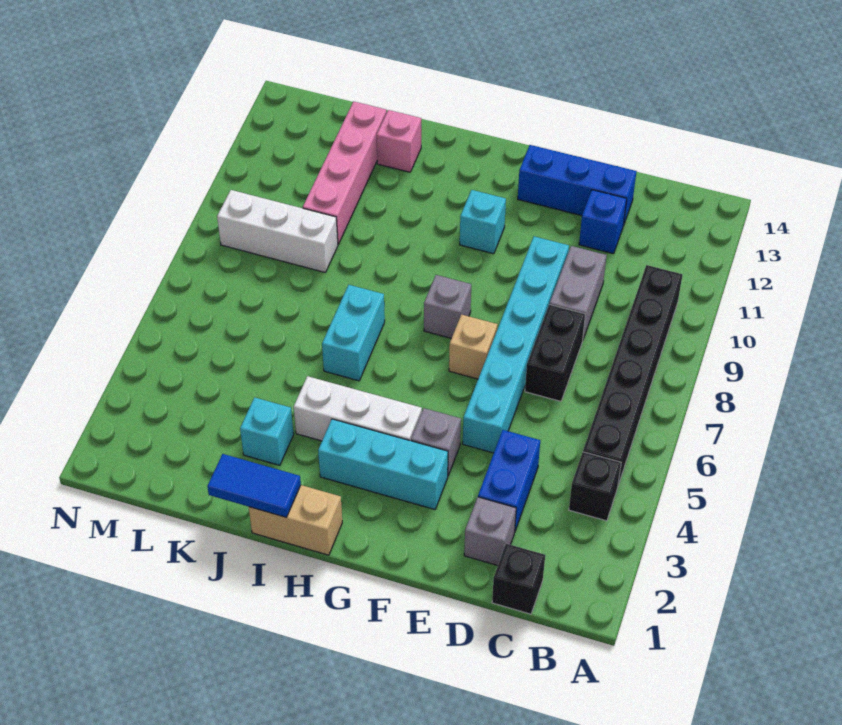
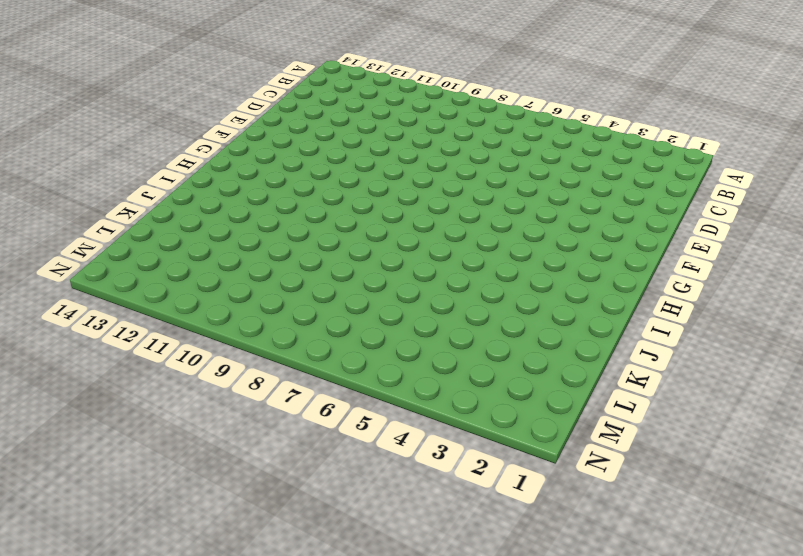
none -> black brick B4 level 1
none -> black brick B5:B10 level 1
none -> black brick C1 level 1

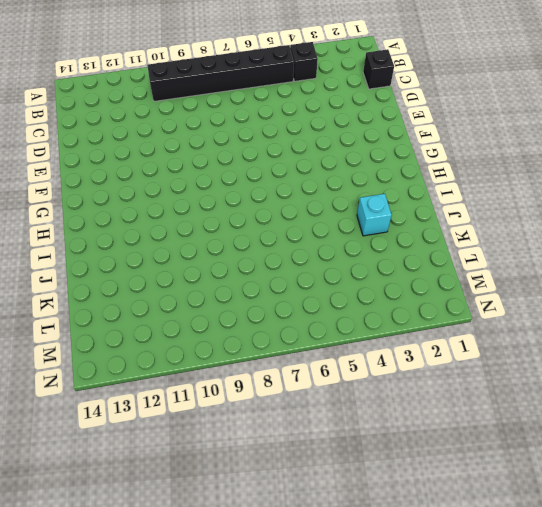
none -> grey brick D2 level 1
none -> blue brick D3:D4 level 1
none -> black brick D7:D8 level 1

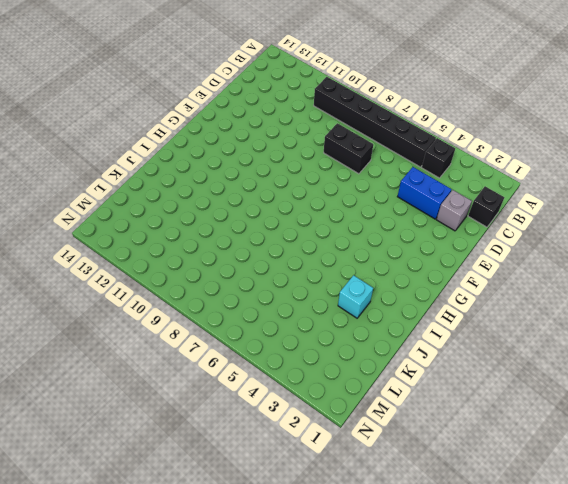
none -> grey brick D9:D10 level 1
none -> blue brick D12 level 1
none -> blue brick D13:F13 level 1

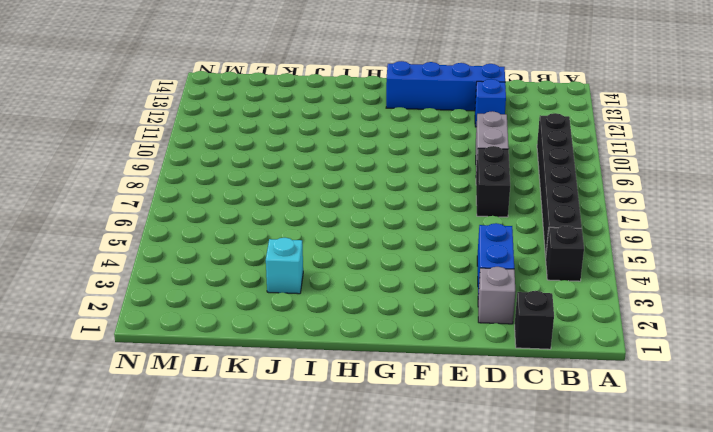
blue brick D13:G13 level 1 -> blue brick D13:F13 level 1
none -> cyan brick E5:E10 level 1
none -> cyan brick F3:H3 level 1
none -> grey brick F4 level 1

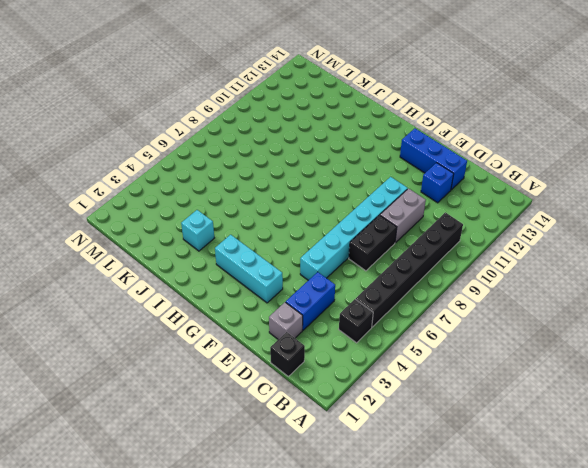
none -> grey brick F4 level 1
none -> tan brick F7 level 1
none -> white brick G4:I4 level 1

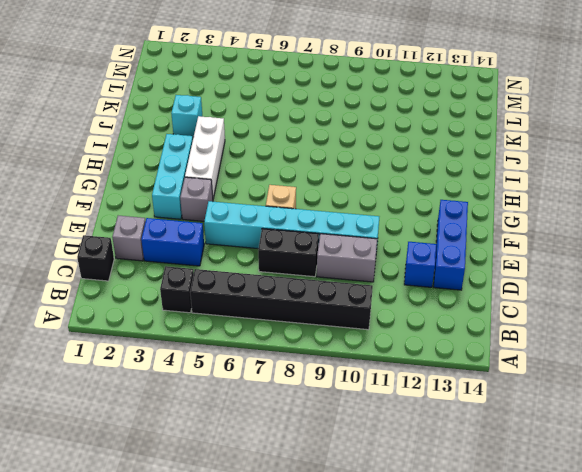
none -> grey brick G8 level 1
none -> cyan brick G11 level 1
none -> tan brick H1:I1 level 1

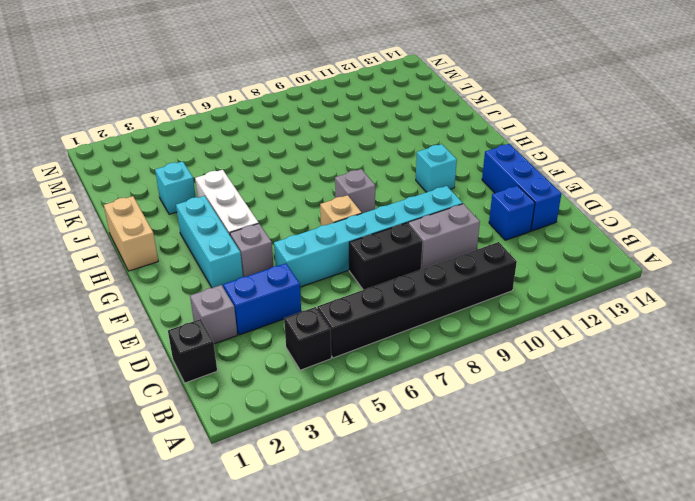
none -> cyan brick I6:I7 level 1
none -> pink brick J13 level 1
none -> white brick K9:M9 level 1

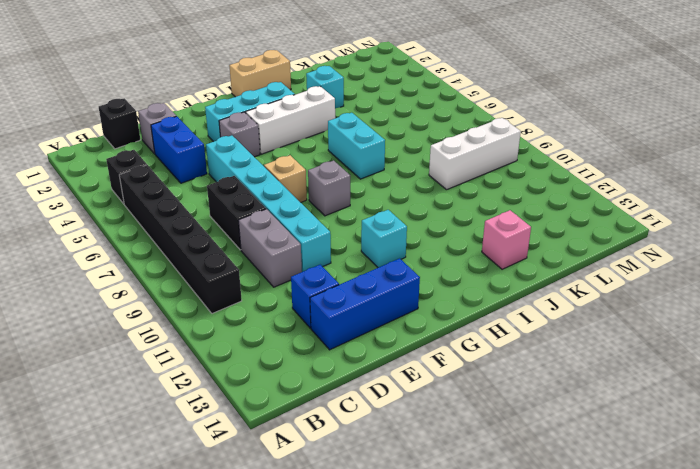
none -> pink brick K10:K13 level 1
none -> blue tile I1:J1 level 2

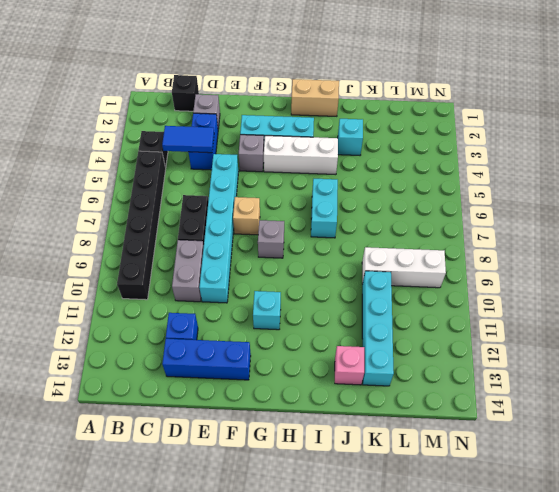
blue tile C4:D4 level 2 -> blue tile I1:J1 level 2
cyan brick K10:K13 level 1 -> pink brick K10:K13 level 1

